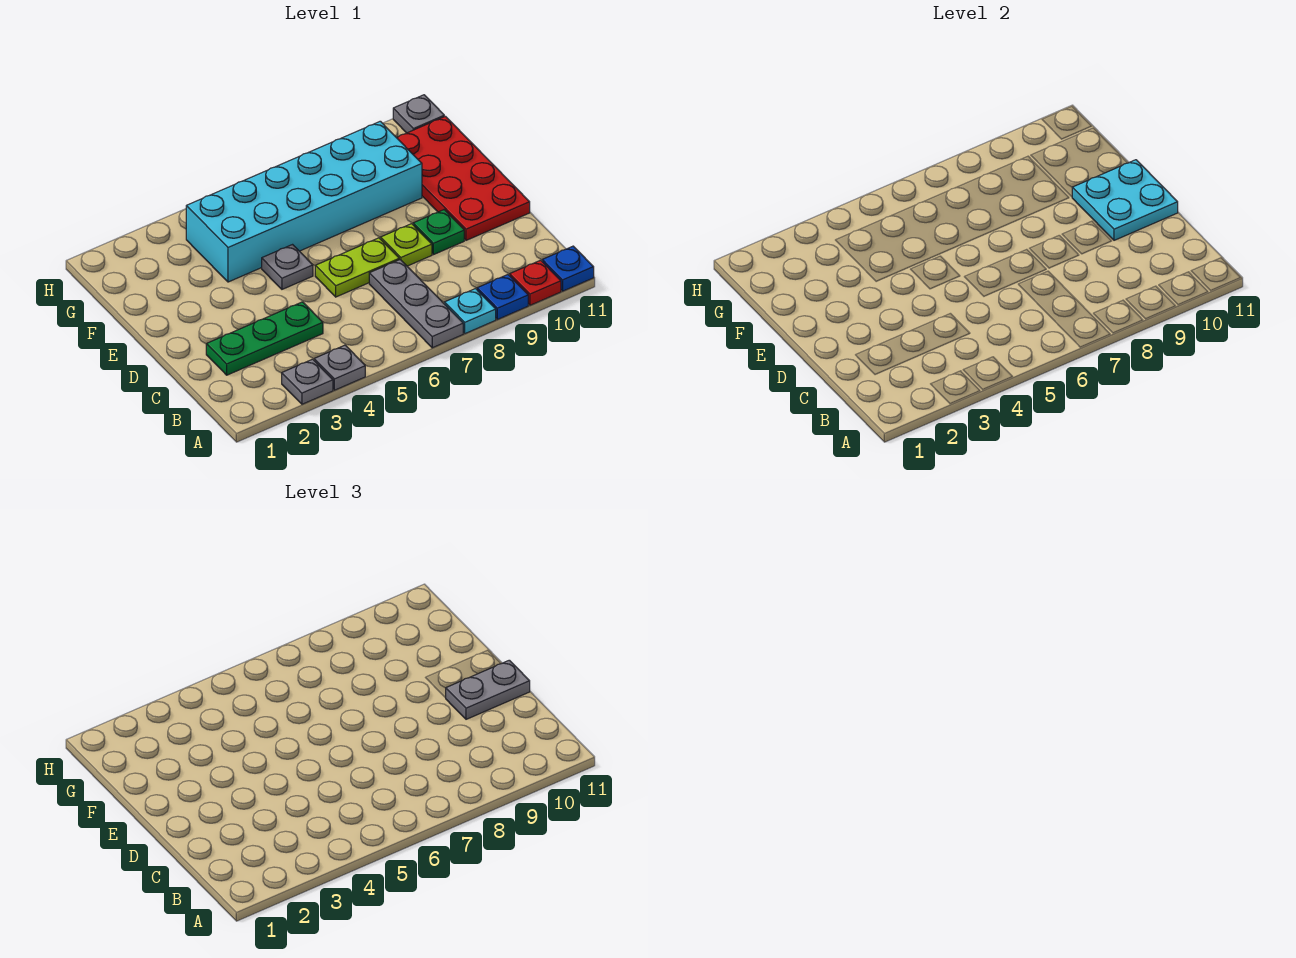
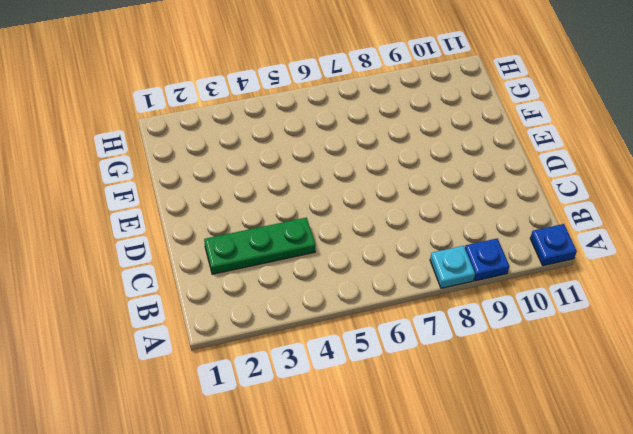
none -> grey plate A3 level 1
none -> grey plate A4 level 1
none -> grey plate A7:C7 level 1

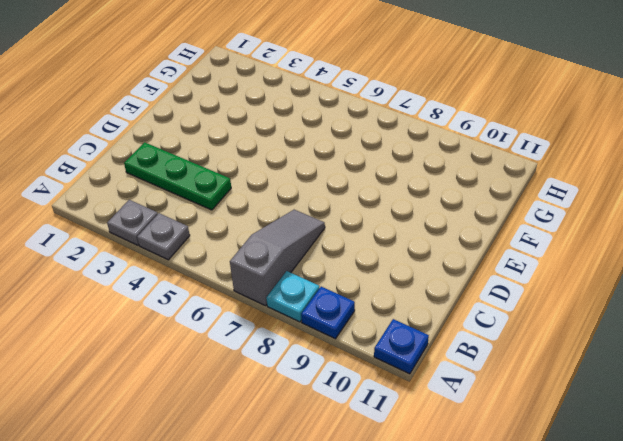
grey slope A7:C7 level 1 top A -> grey plate A7:C7 level 1
none -> red plate A10 level 1
none -> lime plate D6:D7 level 1
none -> lime plate D8 level 1

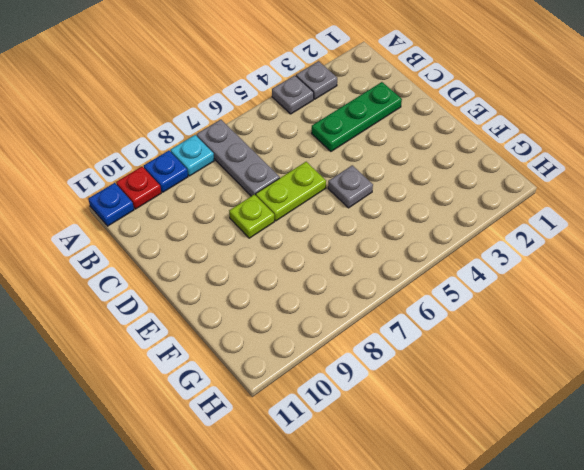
none -> green plate D9 level 1
none -> red plate D10:G11 level 1
none -> cyan brick F4:G9 level 1

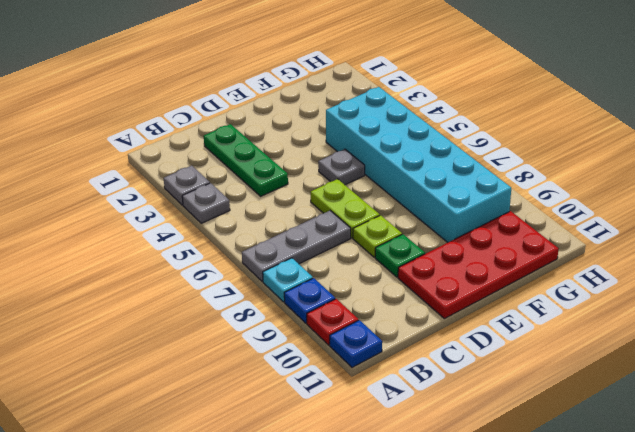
none -> grey plate H11 level 1
none -> cyan plate D10:E11 level 2
none -> grey plate D10:D11 level 3

